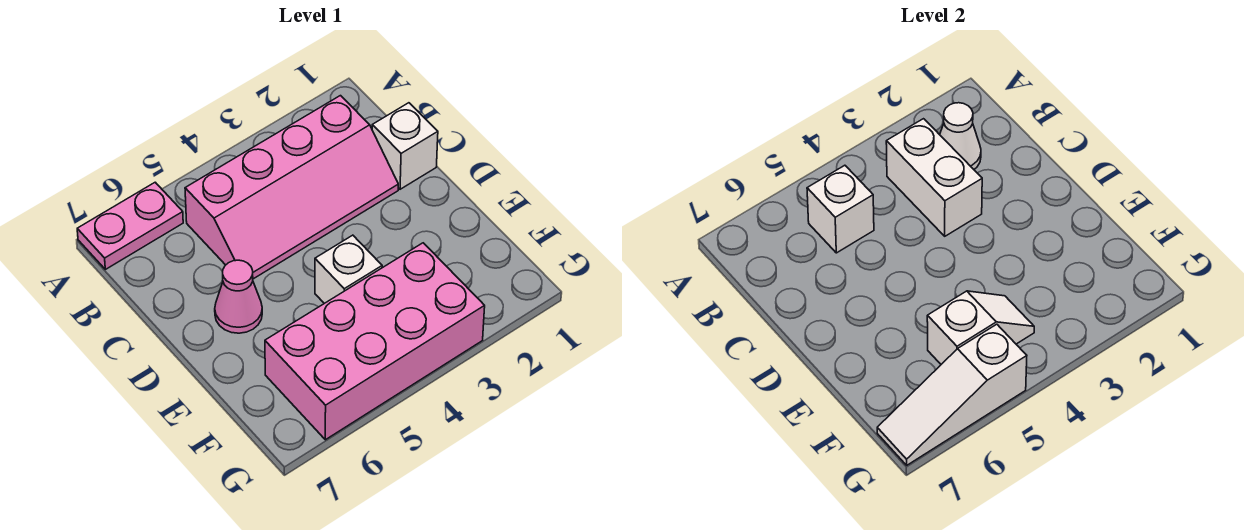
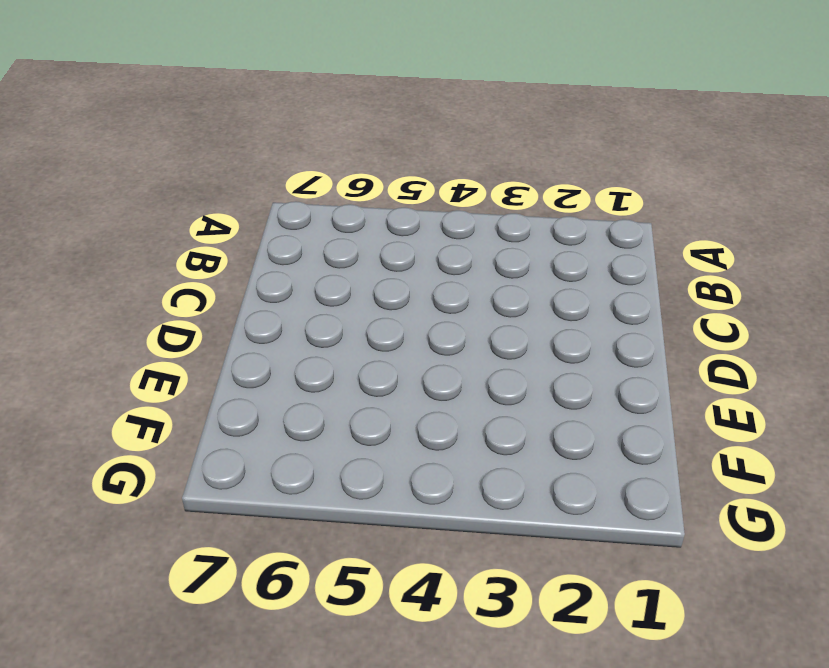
none -> pink plate A6:A7 level 1
none -> pink slope B2:C5 level 1 top B

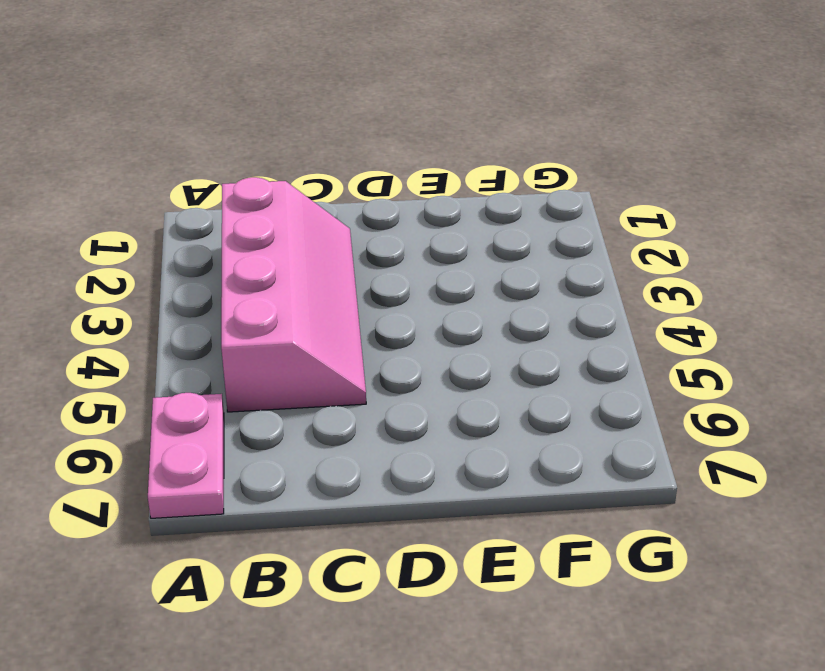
none -> white brick C1 level 1
none -> pink cone D6 level 1

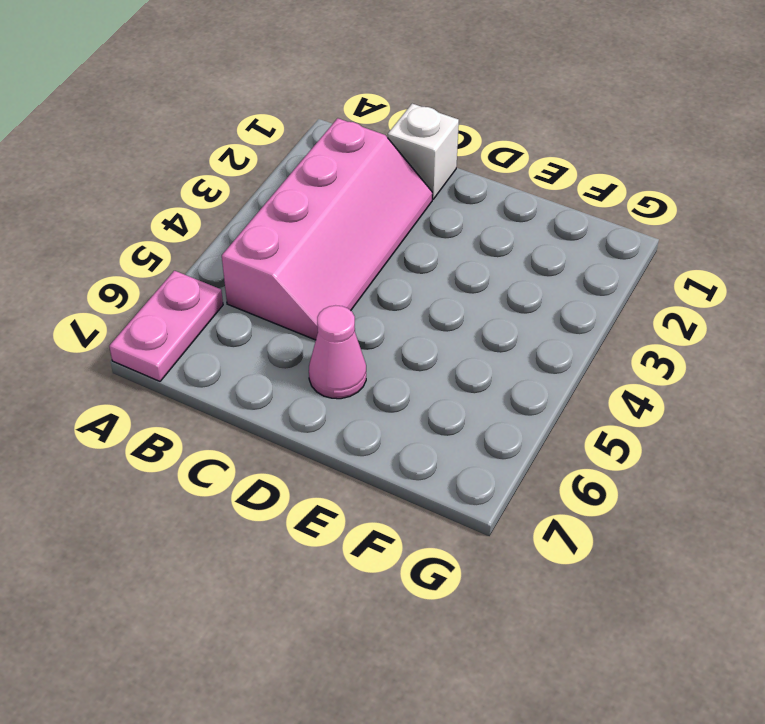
none -> white brick E4 level 1
none -> pink brick F3:G6 level 1

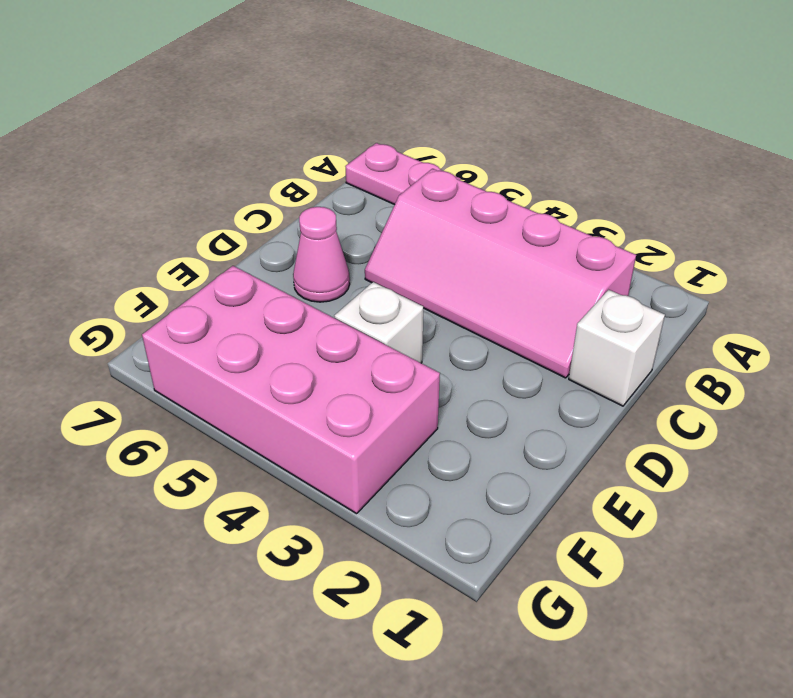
none -> white cone B2 level 2
none -> white brick B3:C3 level 2

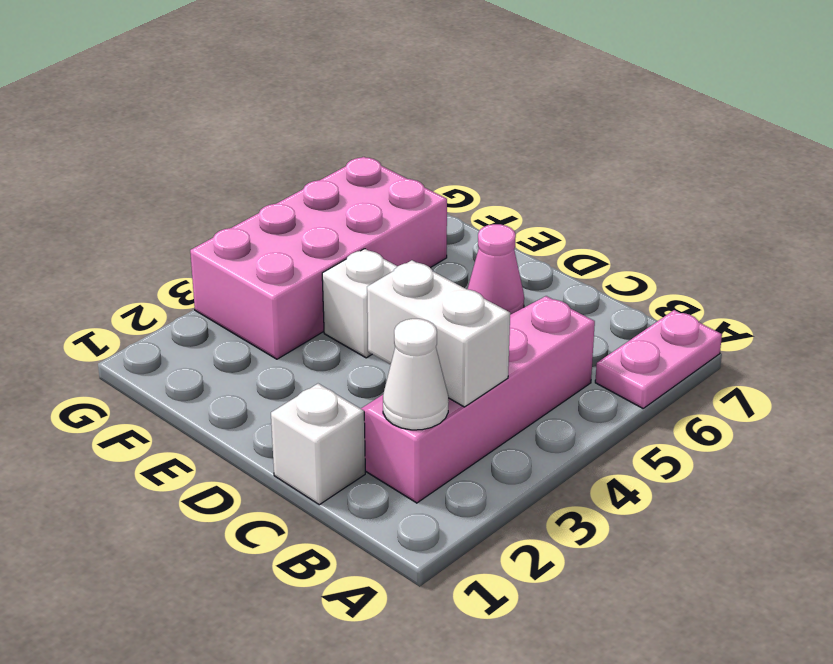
none -> white brick B5 level 2
none -> white slope F4:F5 level 2 top 5

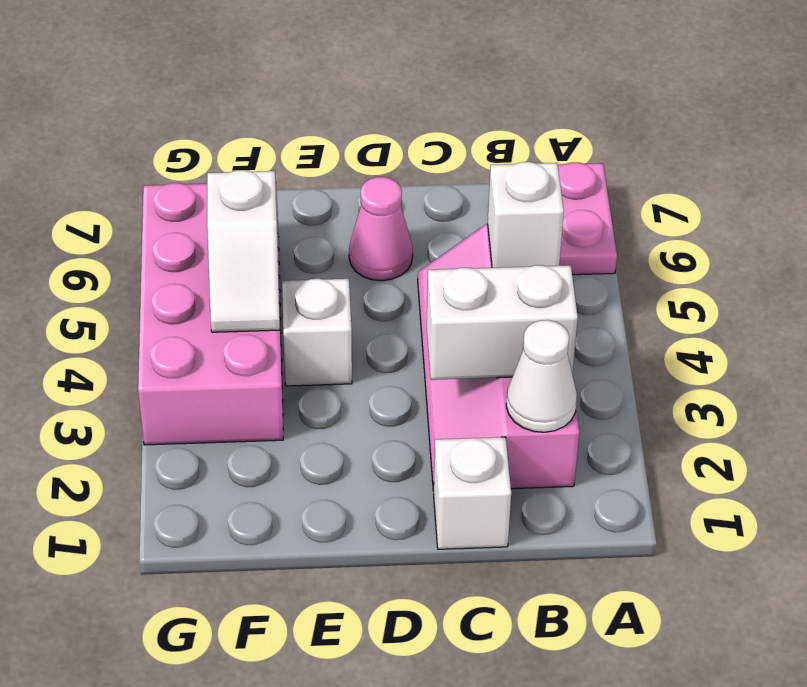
none -> white slope G5:G7 level 2 top 5

